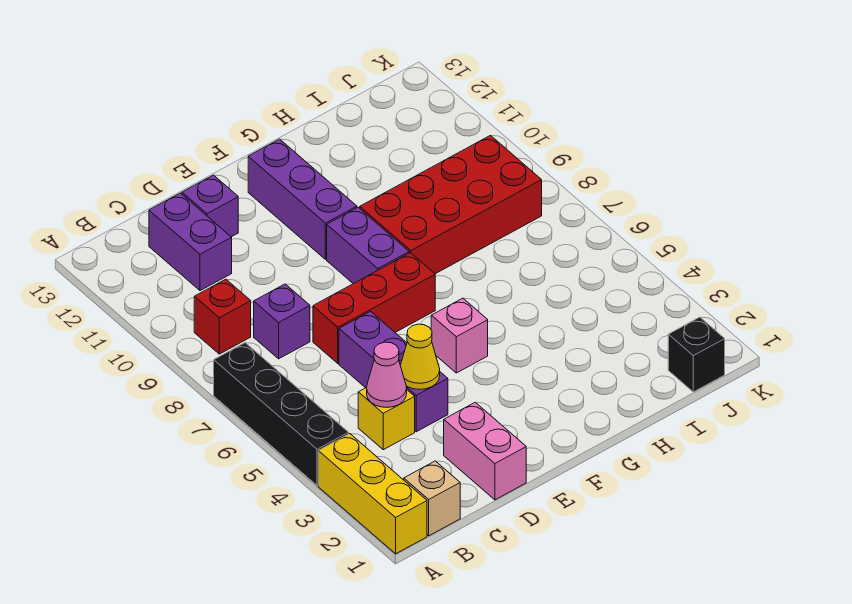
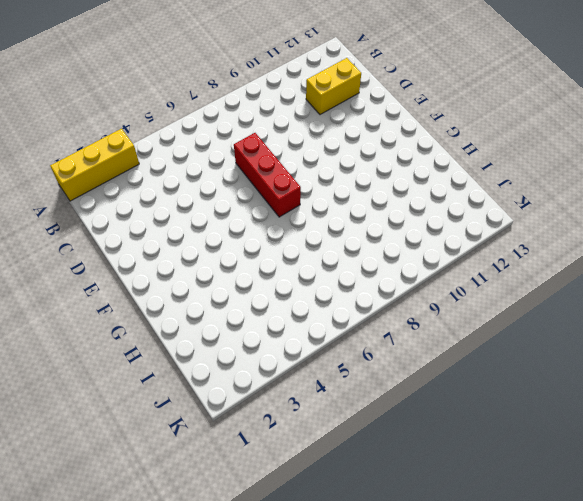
yellow brick C11:C12 level 1 -> purple brick C11:C12 level 1
none -> black brick A4:A7 level 1
none -> tan brick B1 level 1
none -> red brick B9 level 1

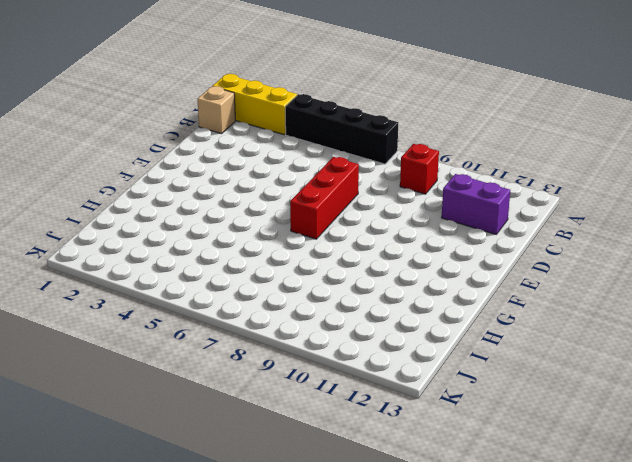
none -> yellow brick C4 level 1
none -> purple brick C8 level 1
none -> pink brick D1:D2 level 1

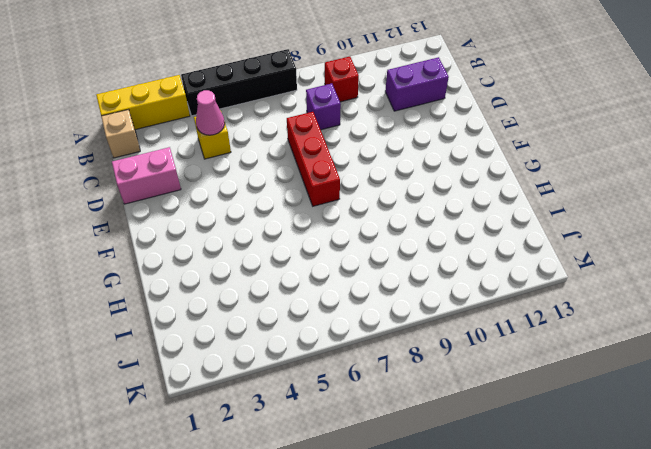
none -> purple brick D4:D6 level 1
none -> purple brick D12 level 1
none -> pink brick F5 level 1

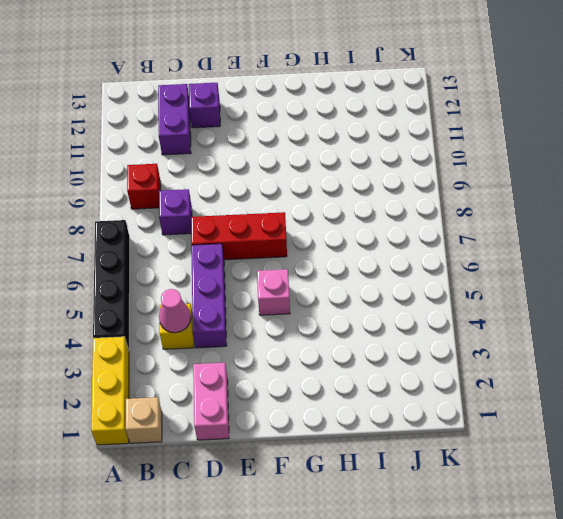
none -> purple brick F8:F9 level 1
none -> purple brick F10:F12 level 1
none -> red brick G8:J9 level 1

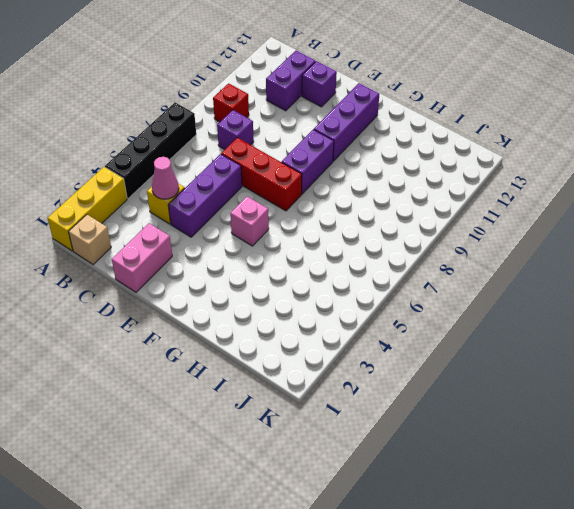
none -> red brick G8:J9 level 1
none -> black brick J1 level 1
none -> yellow cone D4 level 2

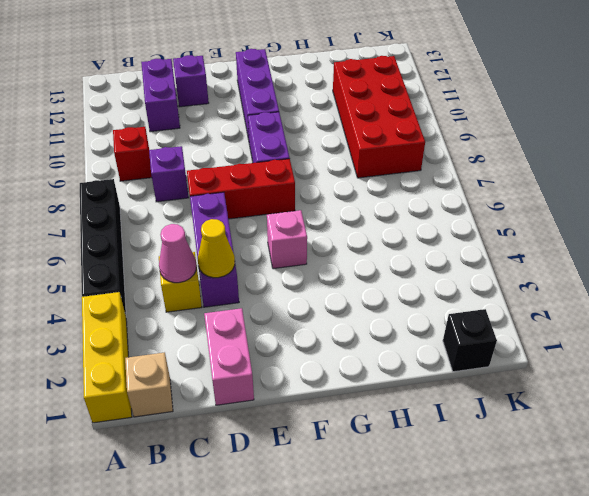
red brick I8:J11 level 1 -> red brick G8:J9 level 1

